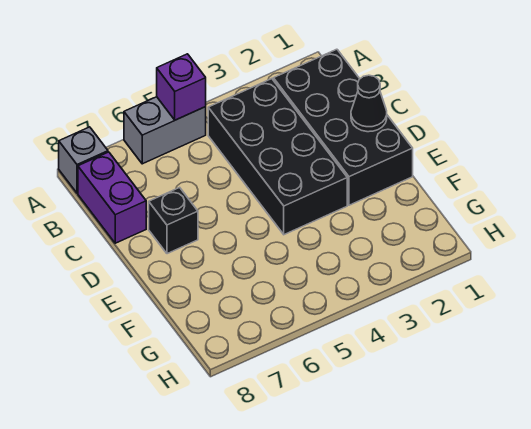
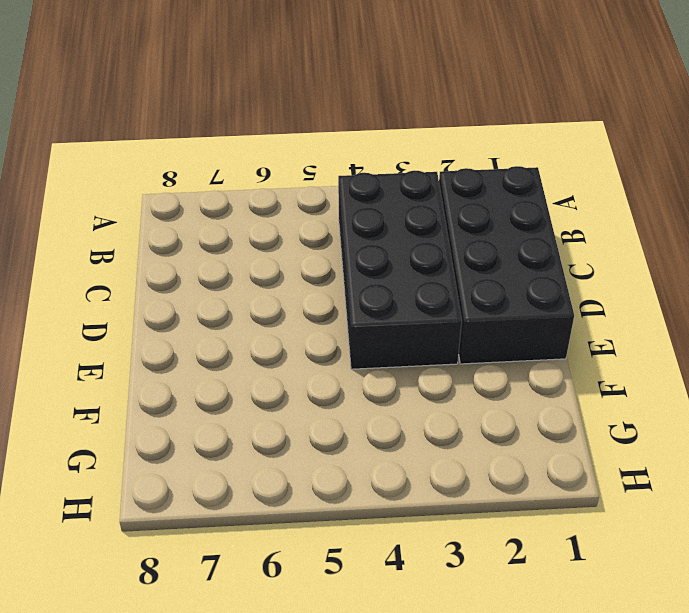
none -> grey brick A5:A6 level 1
none -> grey brick A8 level 1

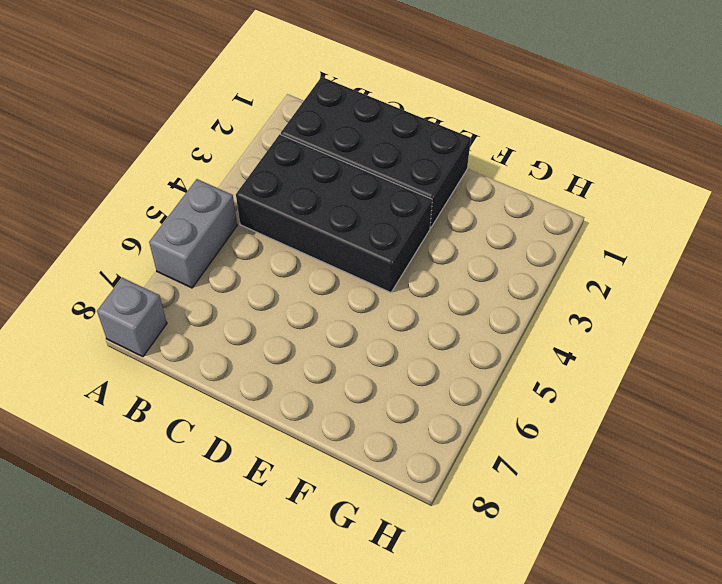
none -> purple brick B8:C8 level 1
none -> black brick D7 level 1

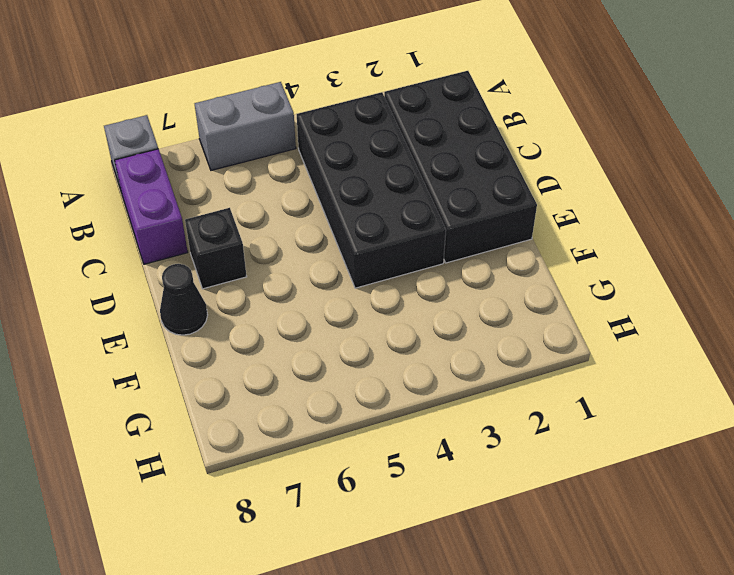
black cone E8 level 1 -> black cone D1 level 2
none -> purple brick A5 level 2

